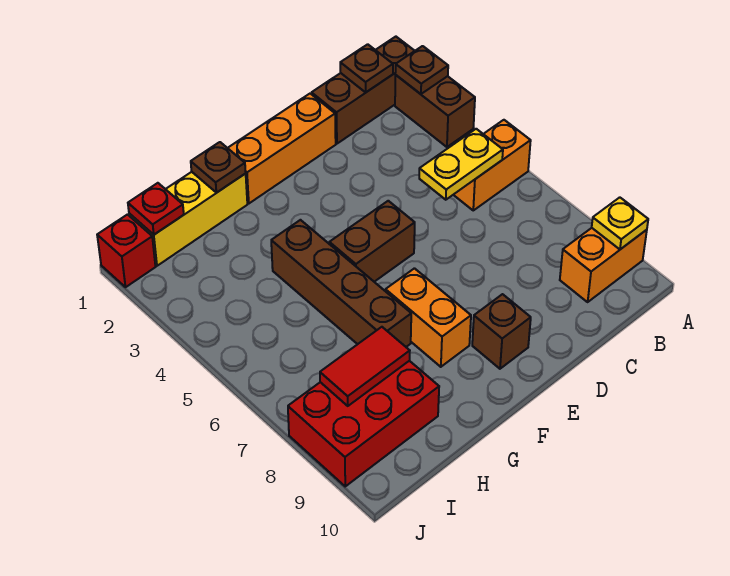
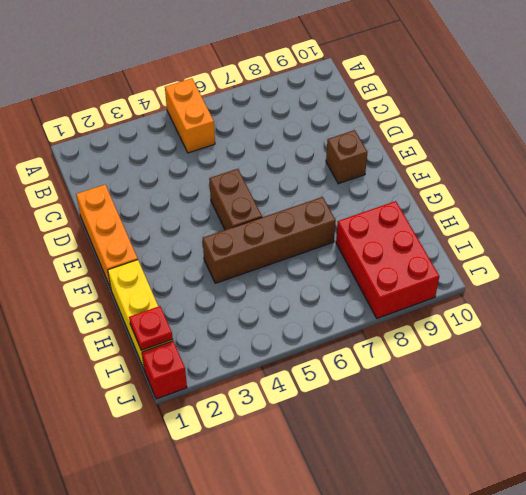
none -> brown brick A1:C1 level 1
none -> brown brick A2:A3 level 1
none -> orange brick A9:B9 level 1

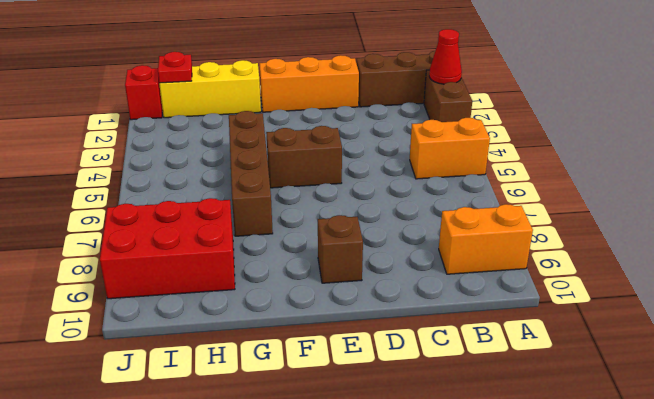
red cone A2 level 2 -> brown plate A2 level 2
none -> orange brick F7:F8 level 1
none -> yellow plate A9 level 2
none -> brown plate B1 level 2

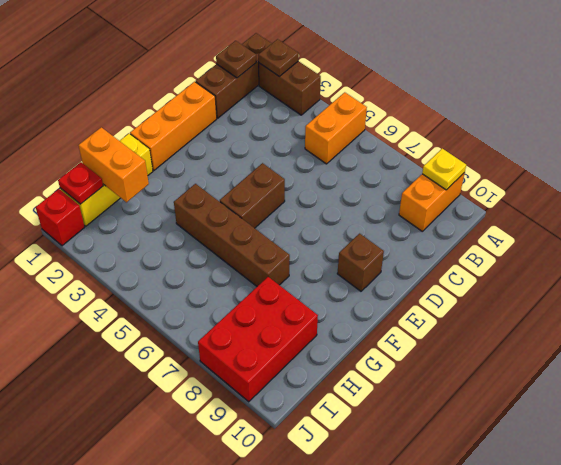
orange brick H1:H2 level 2 -> orange brick F7:F8 level 1
none -> yellow plate B5:C5 level 2
none -> brown plate G1 level 2
none -> red tile H8:I8 level 2

